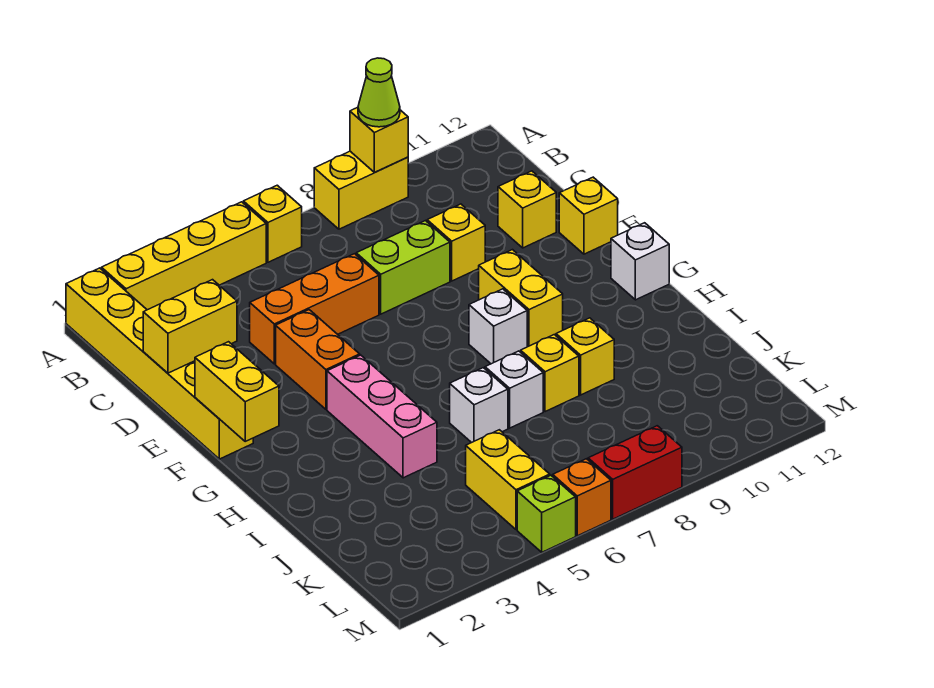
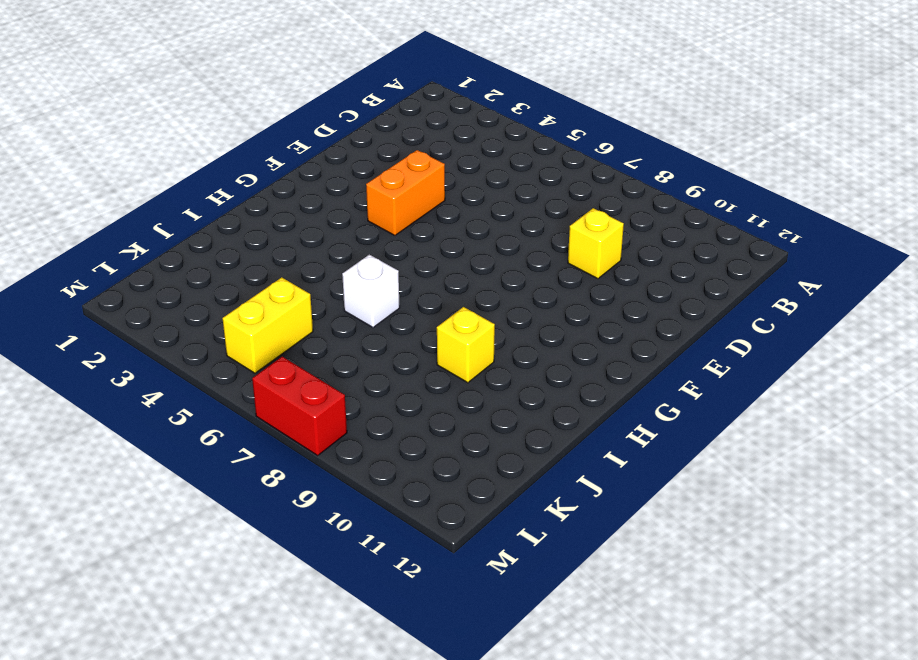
none -> yellow brick A1:F1 level 1
none -> yellow brick A2:A5 level 1
none -> yellow brick A6 level 1

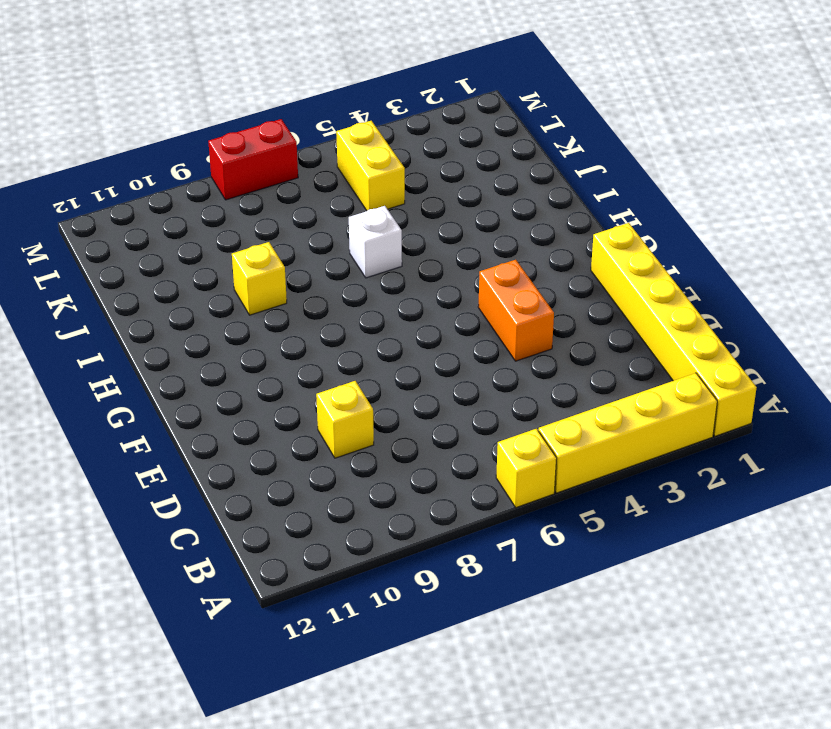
none -> yellow brick A8:A9 level 1
none -> orange brick D4:D6 level 1
none -> lime brick D7:D8 level 1

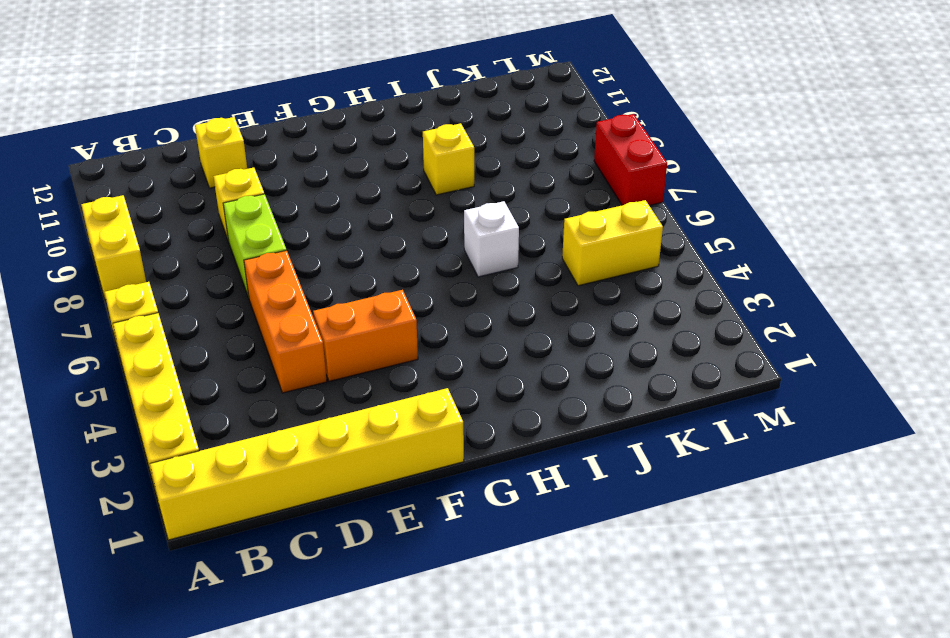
none -> yellow brick E12 level 1
none -> yellow brick F9:G9 level 1
none -> pink brick G4:I4 level 1

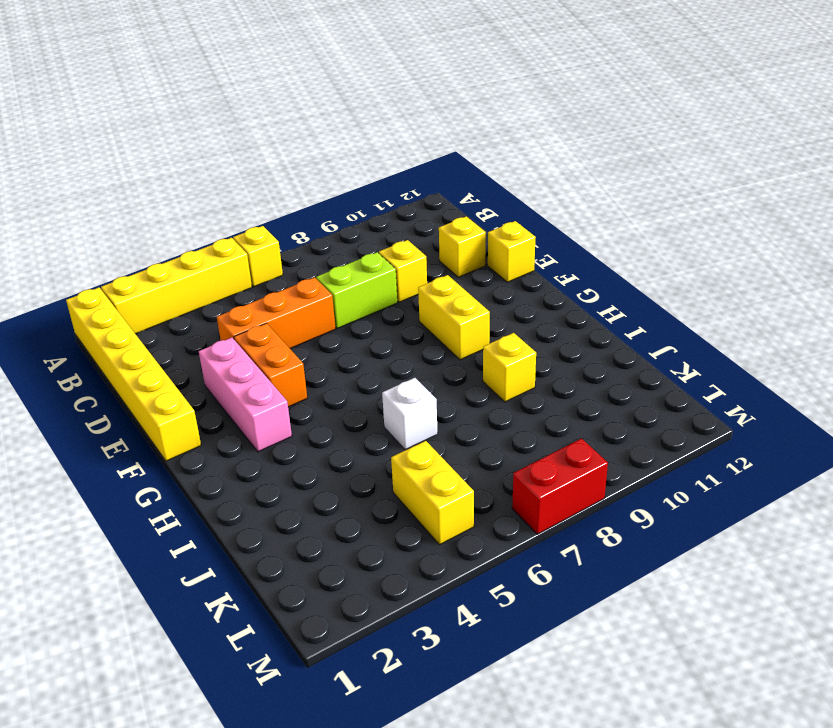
pink brick E3:G3 level 1 -> pink brick G4:I4 level 1
none -> yellow brick A8:A9 level 1
none -> white brick G8 level 1
none -> white brick G12 level 1

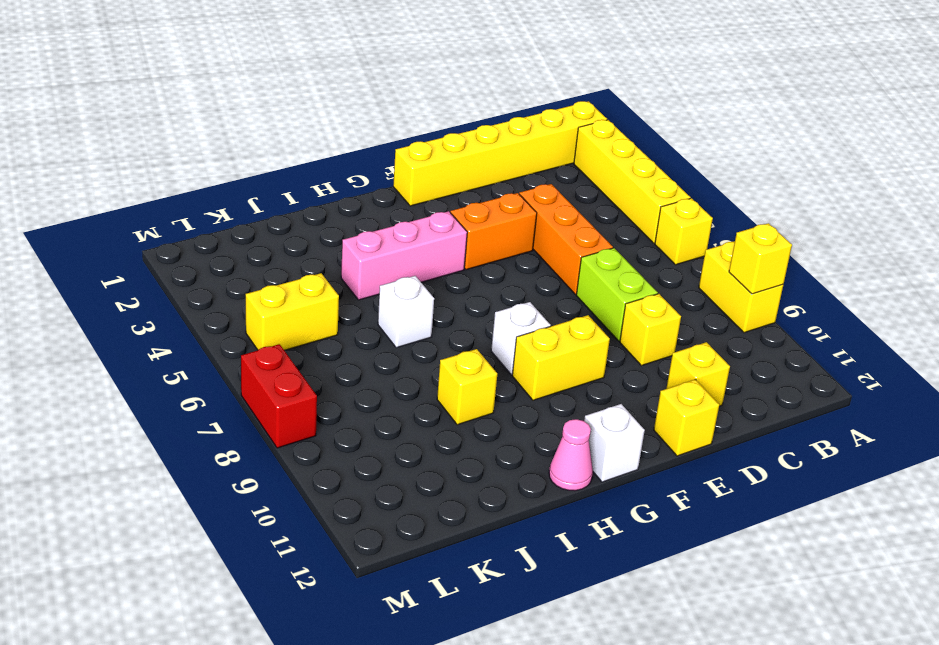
pink cone H12 level 1 -> none
none -> white brick I7 level 1
none -> yellow brick I8 level 1
none -> lime brick M5 level 1

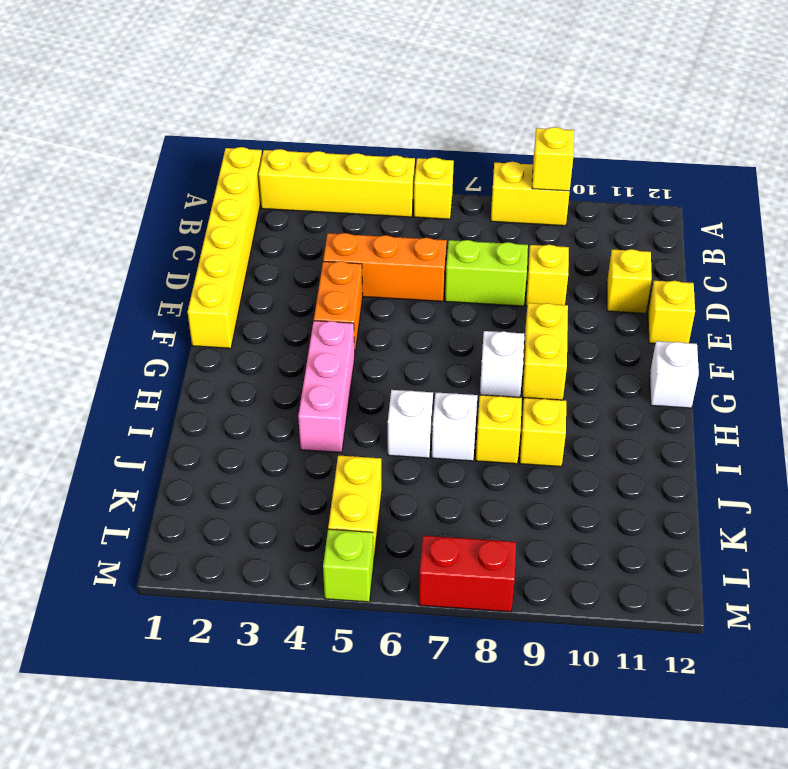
none -> orange brick M6 level 1
none -> yellow brick D1:D2 level 2
none -> yellow brick F1:G1 level 2

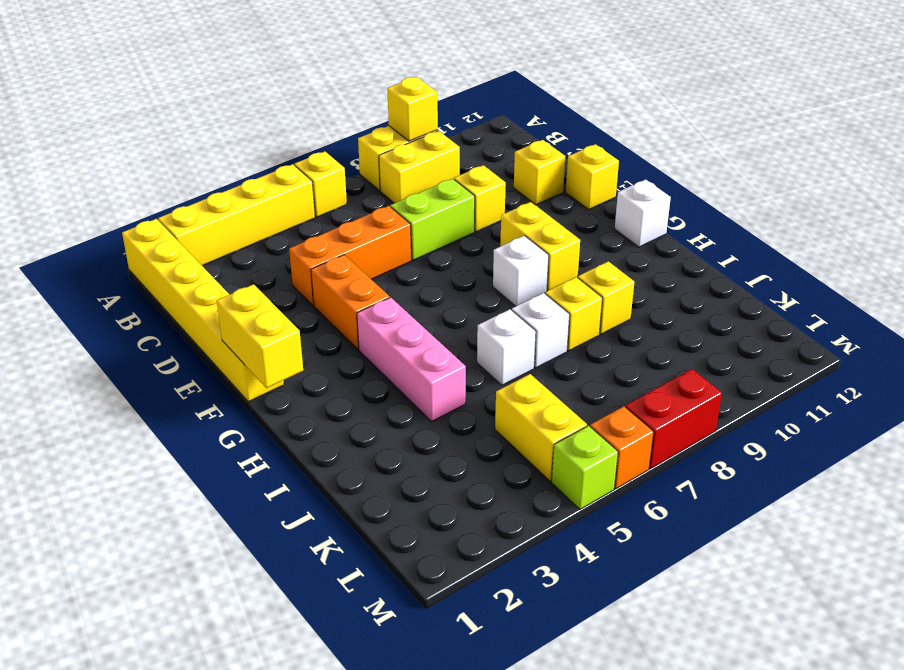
yellow brick B8:B9 level 1 -> yellow brick D1:D2 level 2
none -> lime cone A9 level 3

